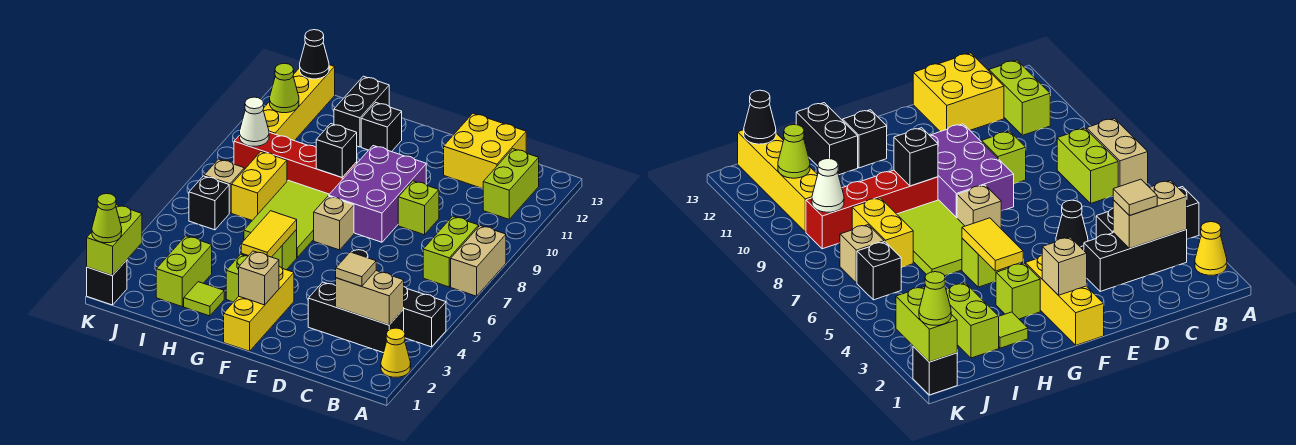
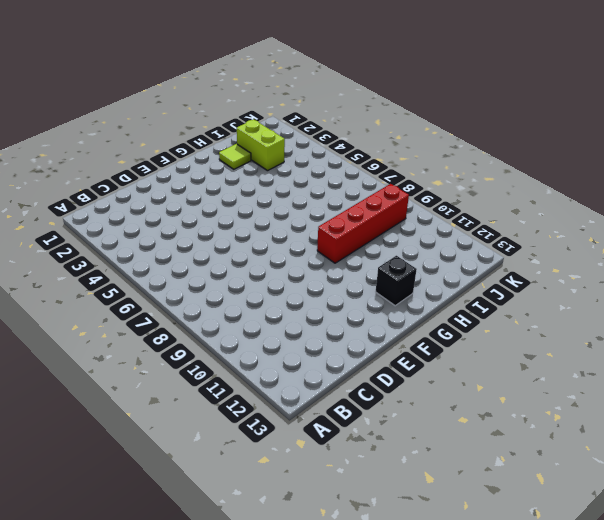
none -> yellow cone A2 level 1
none -> black brick A4:C4 level 1
none -> tan brick A7:A8 level 1
none -> black brick B3:D3 level 1

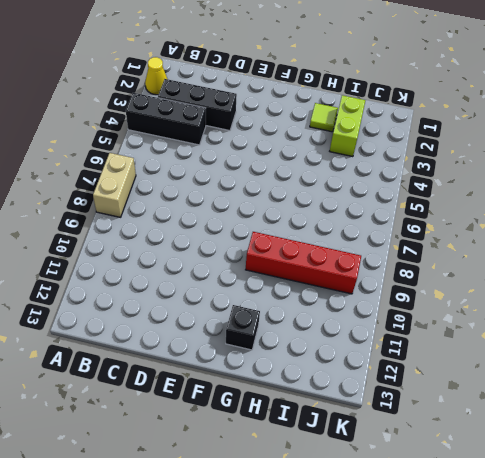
none -> lime brick B7:B8 level 1
none -> lime brick B11:B12 level 1
none -> yellow brick C12:D13 level 1
none -> black cone D5 level 1

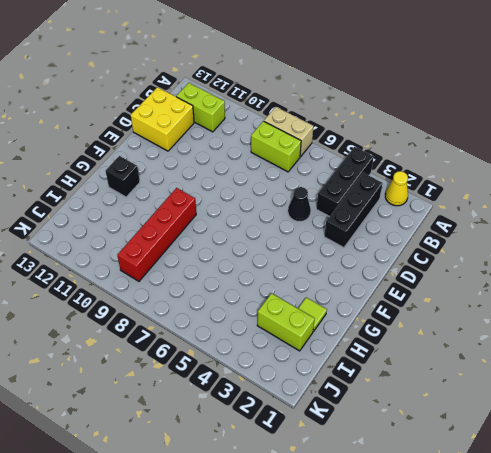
none -> lime brick D9 level 1
none -> purple brick E8:F10 level 1
none -> yellow brick F1:F3 level 1
none -> tan brick F7 level 1

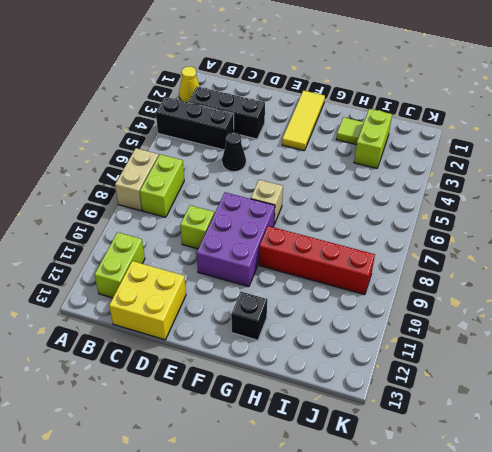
yellow tile F1:F3 level 1 -> yellow brick F1:F3 level 1
none -> lime brick G3 level 1
none -> lime brick G5 level 1
none -> lime tile G6:H8 level 1
none -> black brick H12:H13 level 1

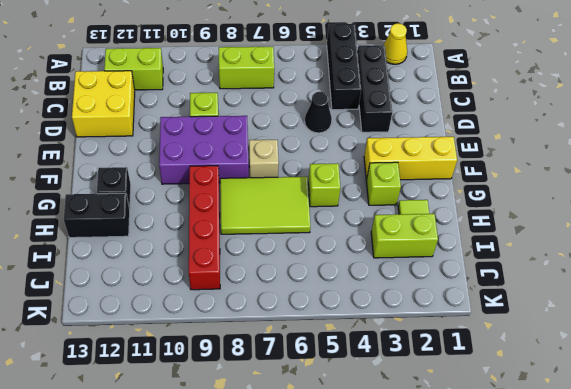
none -> tan brick A7:A8 level 1
none -> yellow brick I7:I8 level 1
none -> black brick J6 level 1
none -> tan brick J7 level 1

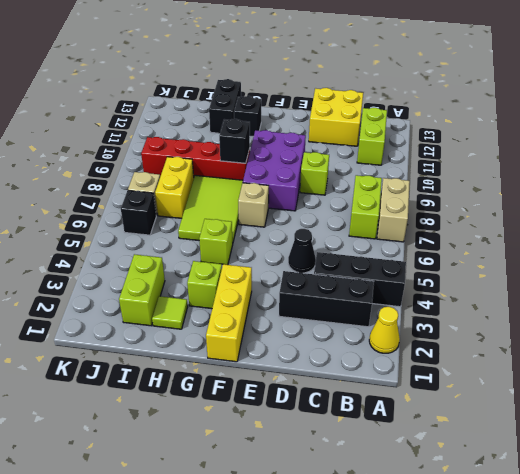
none -> yellow brick J10:J13 level 1
none -> black brick K1 level 1
none -> tan brick B3:C3 level 2
none -> tan brick F2 level 2

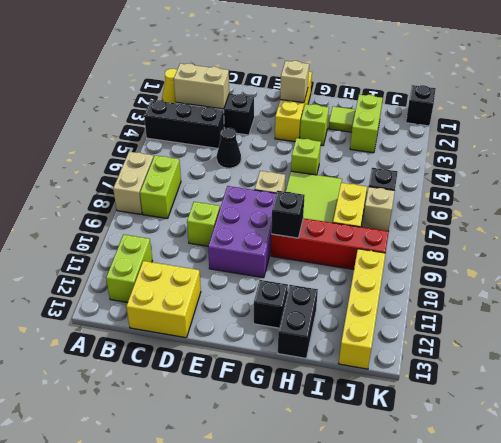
none -> yellow tile G4:G5 level 2
none -> white cone J9 level 2
none -> lime cone J11 level 2
none -> black cone J13 level 2

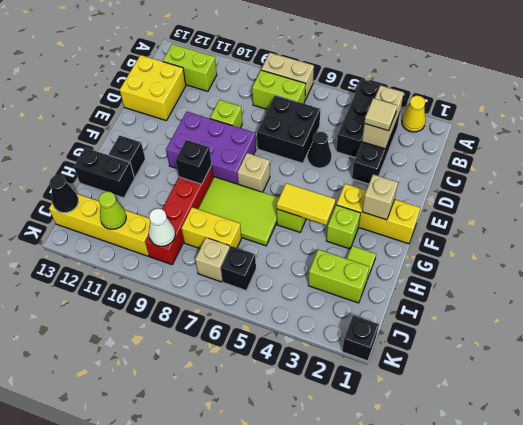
black brick C6:D7 level 1 -> none
none -> lime brick K1:K2 level 2
none -> lime cone K1 level 3

